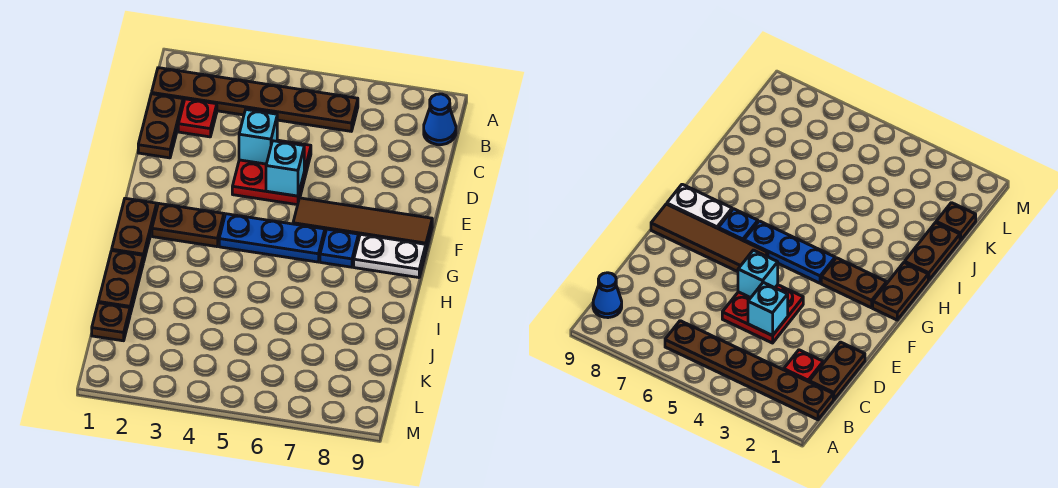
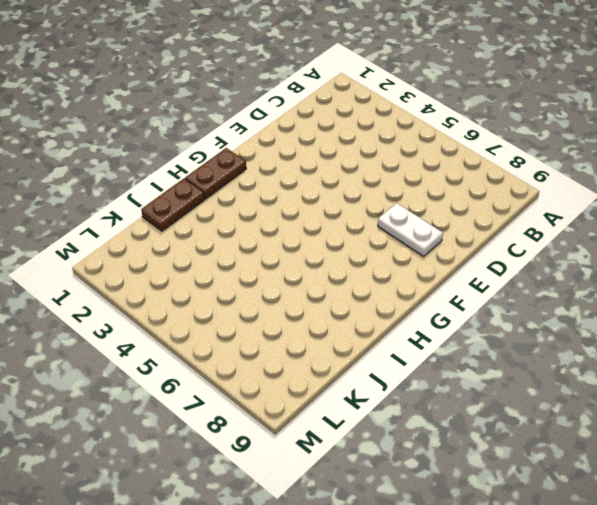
white plate E7:E8 level 1 -> white plate G8:G9 level 1
none -> brown plate B1:B6 level 1
none -> blue cone B9 level 1
none -> brown plate C1:D1 level 1

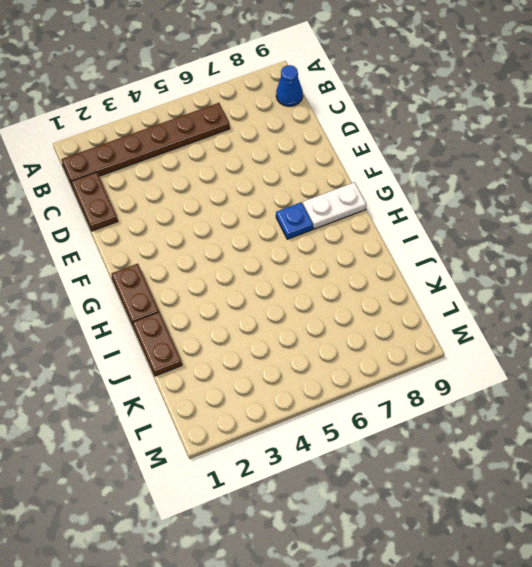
none -> red plate C2 level 1
none -> red plate D4:E5 level 1
none -> brown tile F6:F9 level 1

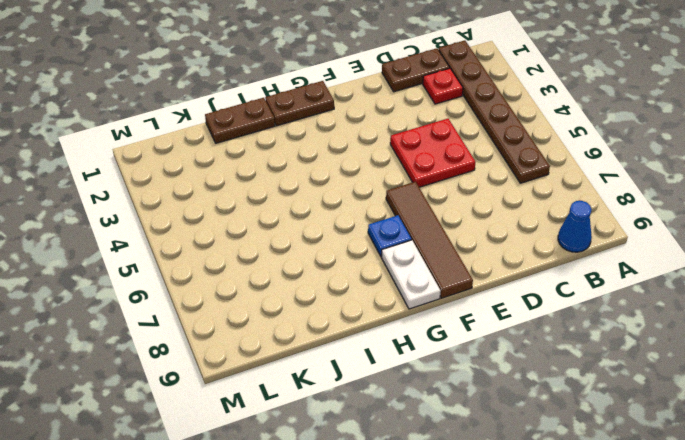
none -> brown plate G2:G3 level 1
none -> blue plate G4:G6 level 1
none -> brown plate K1 level 1

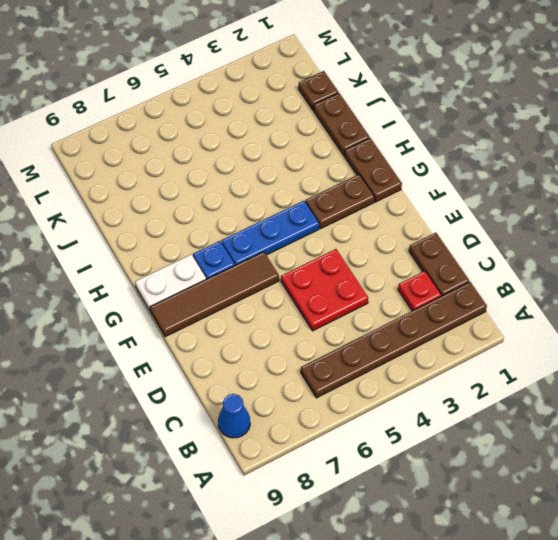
none -> cyan brick D4 level 2
none -> cyan brick E5 level 2

